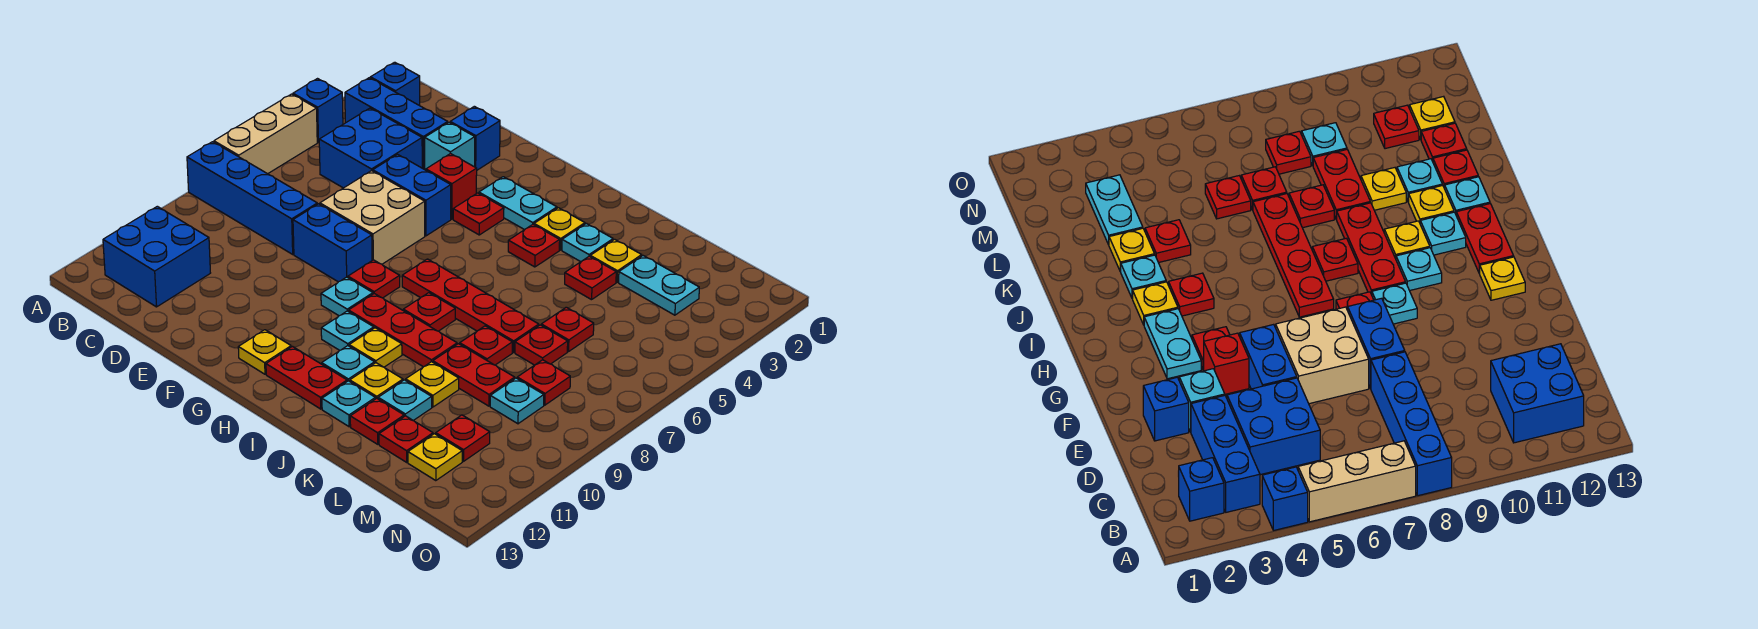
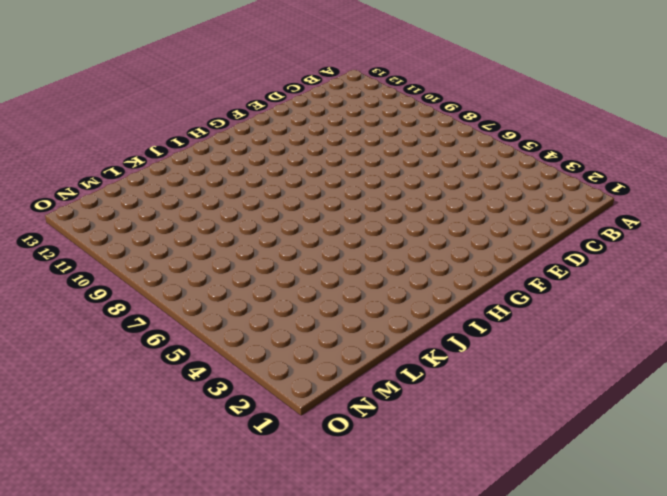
none -> blue brick A4 level 1
none -> tan brick A5:A7 level 1
none -> blue brick A8:D8 level 1
none -> blue brick B2 level 1

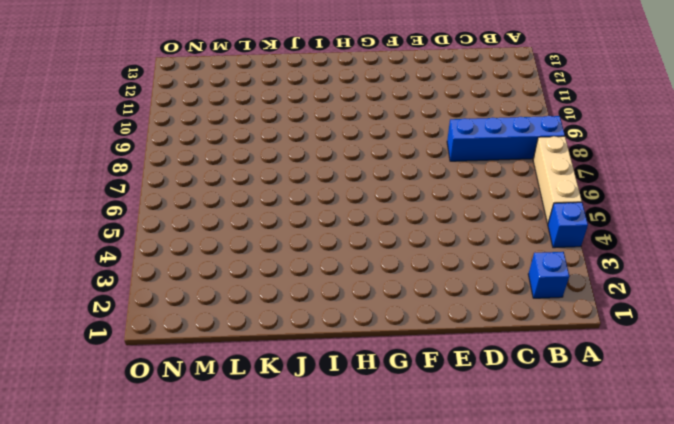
none -> blue brick B3:D3 level 1
none -> blue brick B11:C12 level 1
none -> blue brick C4:D5 level 1
none -> blue brick E2 level 1

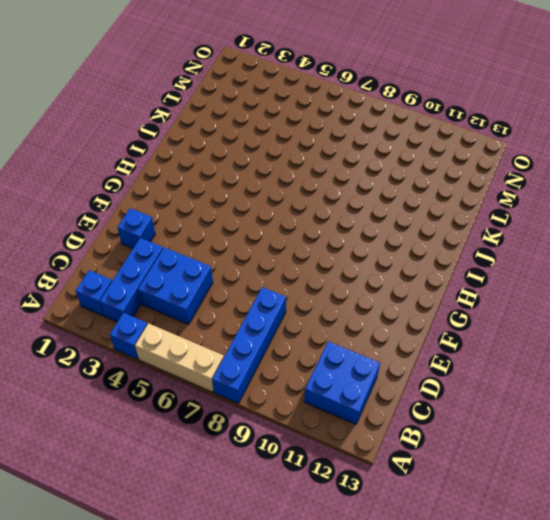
none -> cyan brick E3 level 1
none -> blue brick E5:F5 level 1
none -> tan brick E6:F7 level 1
none -> blue brick E8:F8 level 1

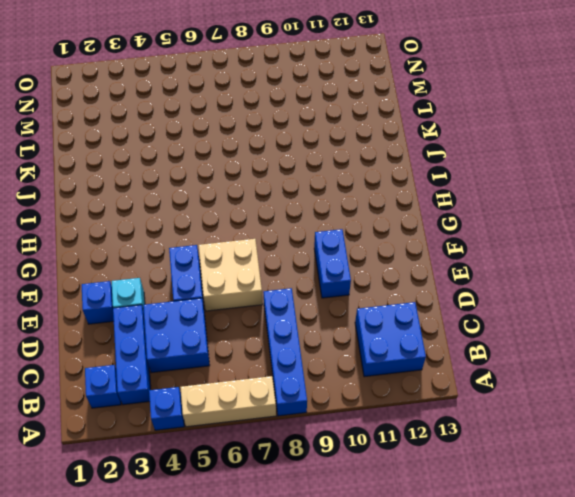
blue brick E10:F10 level 1 -> blue brick E8:F8 level 1
none -> red brick F4 level 1
none -> cyan plate G3:H3 level 1
none -> red plate G4 level 1
none -> red plate G8 level 1

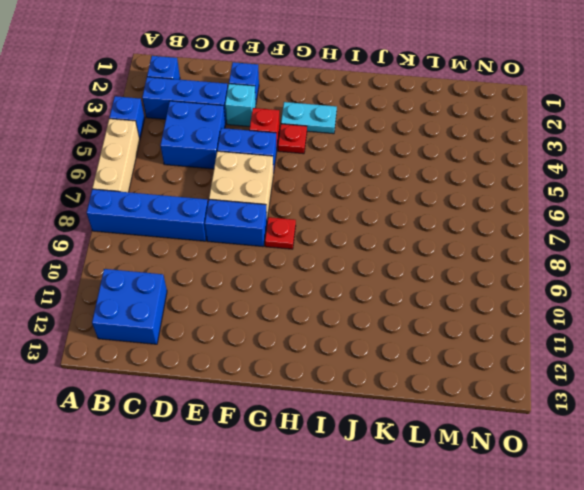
none -> cyan plate G9 level 1
none -> yellow plate G12 level 1
none -> red plate H7:K7 level 1
none -> red plate H9:J9 level 1

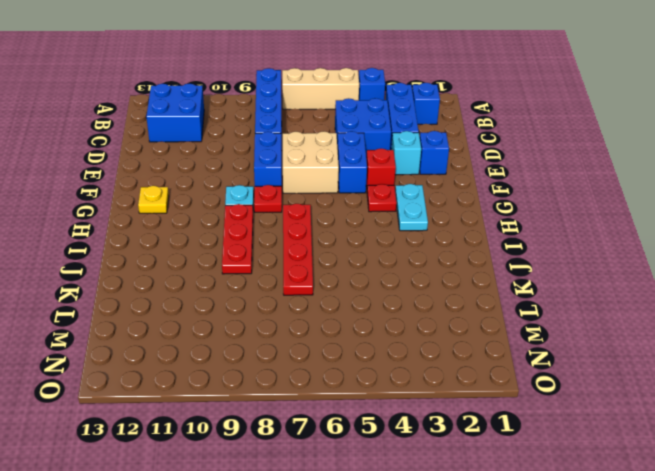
none -> cyan plate H10 level 1
none -> red plate H12:I12 level 1
none -> yellow plate I3 level 1
none -> red plate I4 level 1

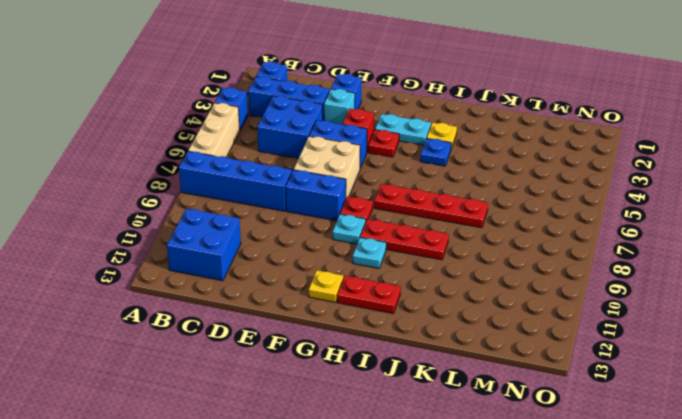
blue plate I4 level 1 -> red plate I4 level 1
none -> red plate I8 level 1
none -> yellow plate I10 level 1
none -> cyan plate I11 level 1
none -> cyan plate J3 level 1

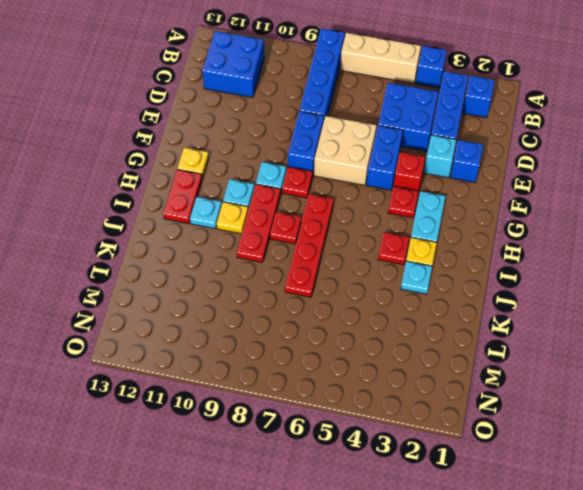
none -> yellow plate J11 level 1
none -> cyan plate J12 level 1
none -> yellow plate K3 level 1
none -> red plate K4 level 1

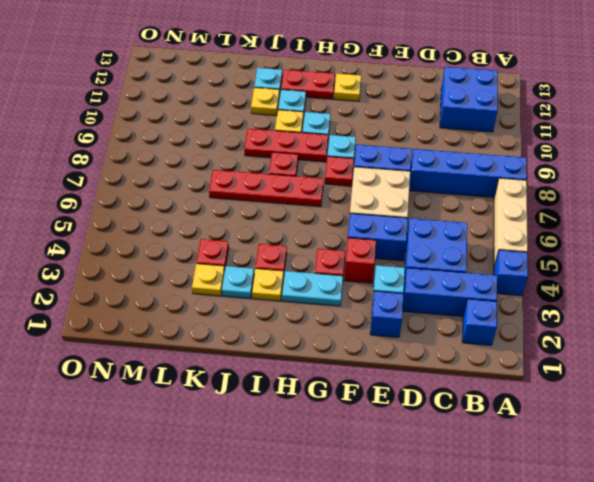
none -> red plate K8 level 1
none -> red plate K9:L9 level 1
none -> yellow plate K10 level 1
none -> cyan plate K11 level 1

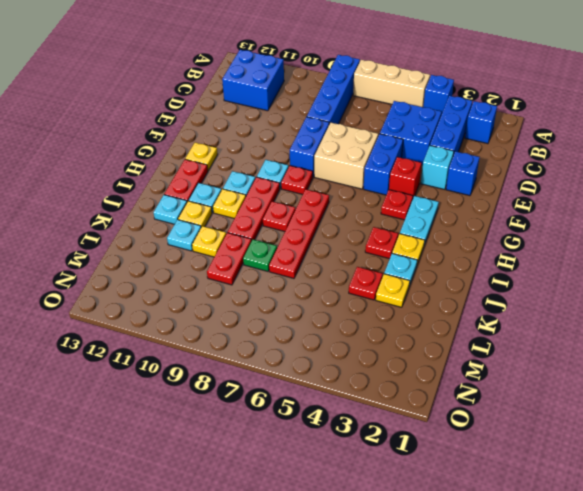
green plate K8 level 1 -> red plate K8 level 1
none -> red plate K12 level 1
none -> cyan plate L3:M3 level 1
none -> red plate L6 level 1
none -> red plate L7 level 1

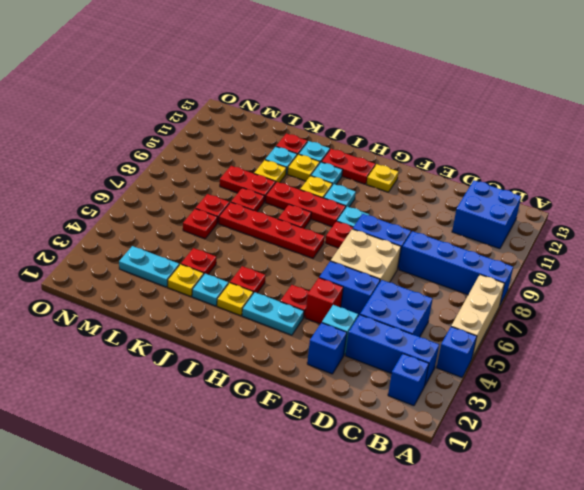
none -> red plate L12 level 1
none -> red plate M8 level 1
none -> cyan plate M9 level 1
none -> red plate M11 level 1

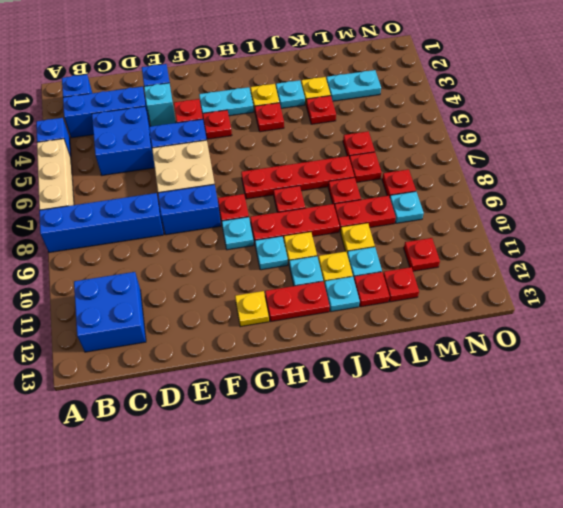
none -> yellow plate M12 level 1

